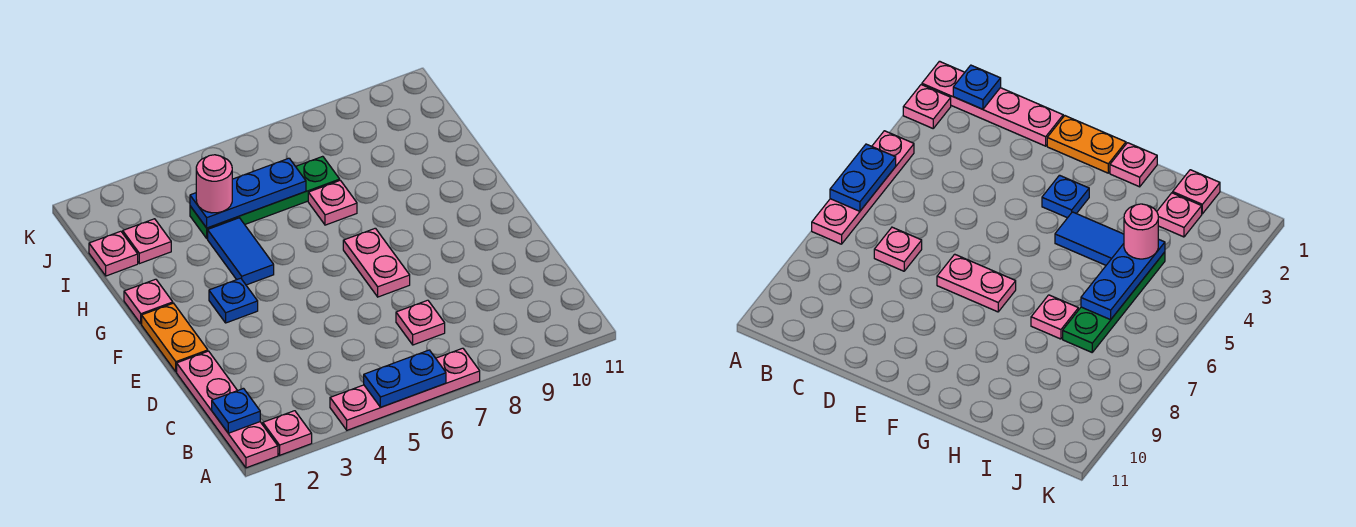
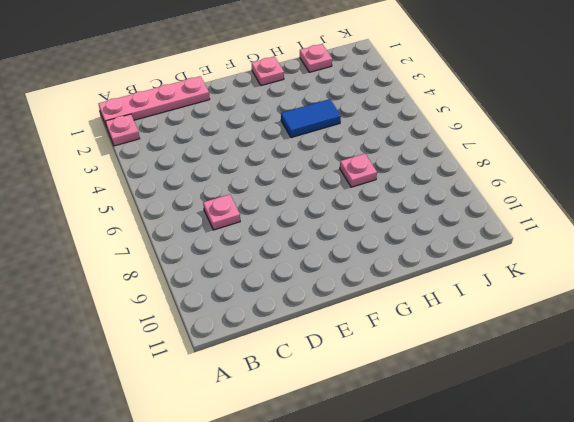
none -> pink plate A4:A7 level 1
none -> orange plate E1:F1 level 1
none -> pink plate E7:F7 level 1

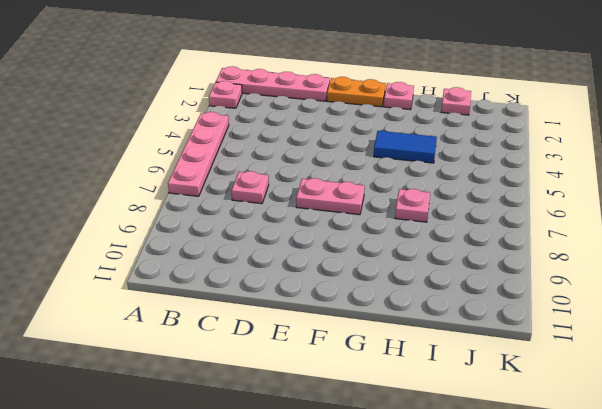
none -> blue plate F3 level 1
none -> pink plate I2 level 1
none -> green plate I4:I7 level 1

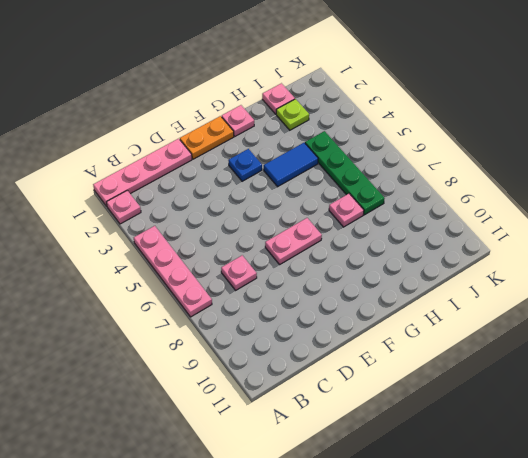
lime plate I2 level 1 -> pink plate I2 level 1
none -> blue plate A5:A6 level 2
none -> blue plate B1 level 2
none -> blue plate I4:I6 level 2

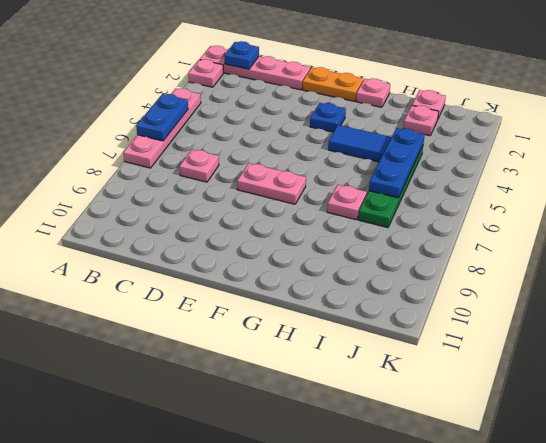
none -> pink round brick I4 level 3

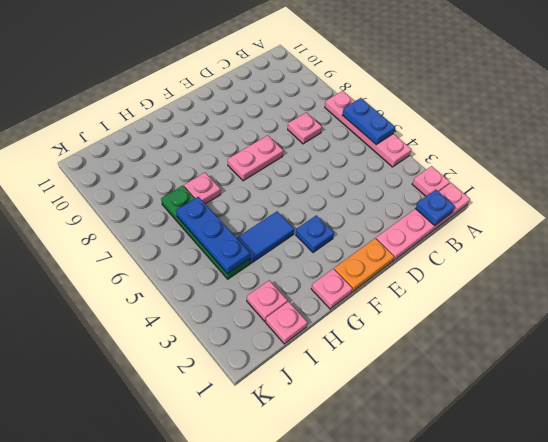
none -> pink round brick I4 level 3

